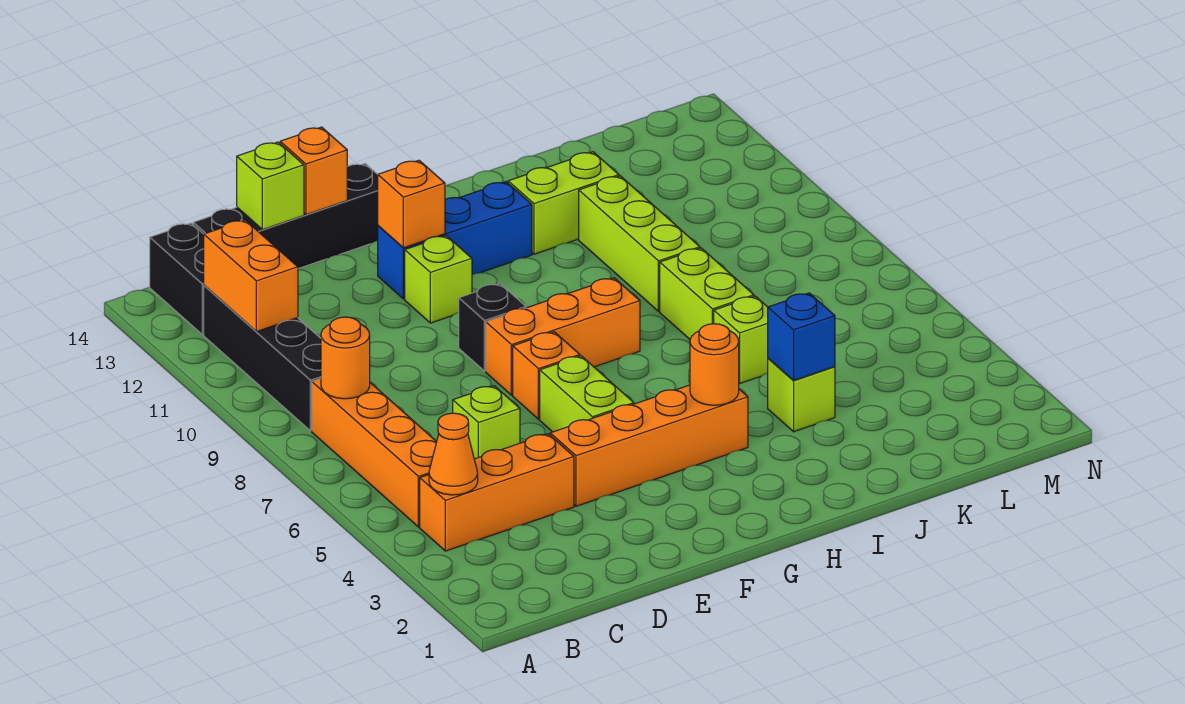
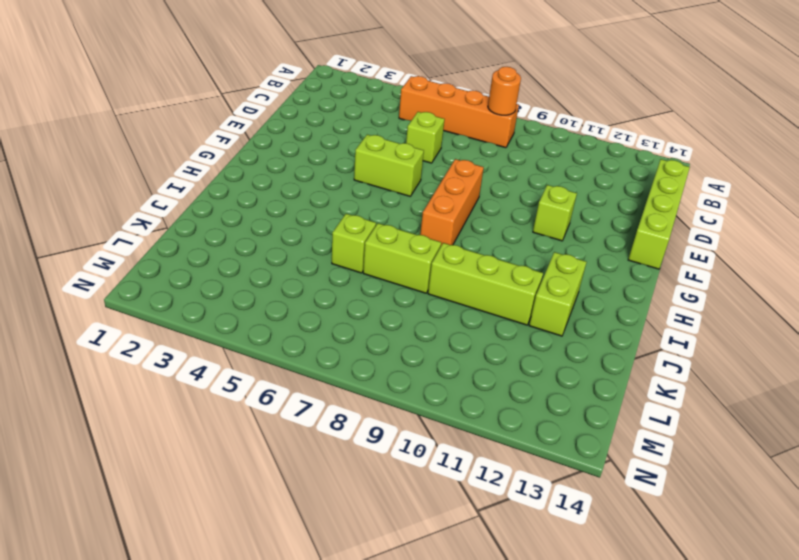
lime brick C14:F14 level 1 -> black brick C14:F14 level 1
none -> orange brick B4:D4 level 1
none -> black brick B9:B12 level 1
none -> black brick B13:B14 level 1

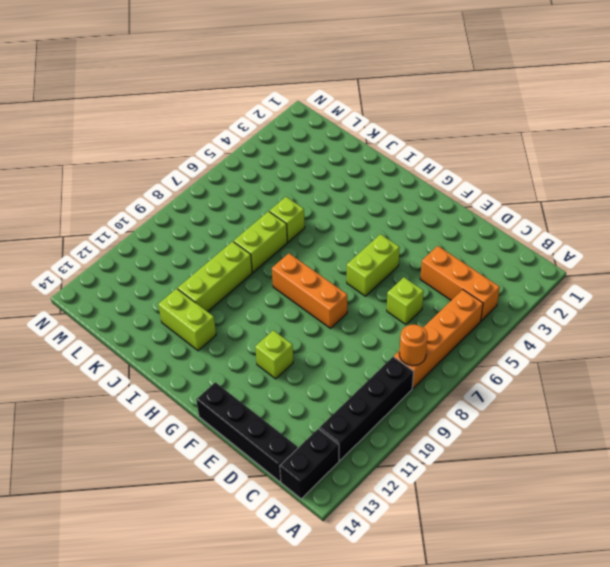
none -> orange brick E4:H4 level 1
none -> orange brick F7 level 1
none -> black brick F9 level 1

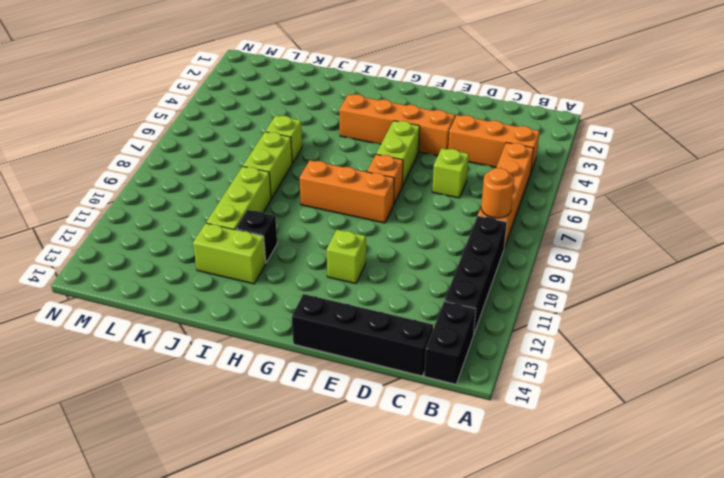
black brick I11 level 1 -> black brick F9 level 1
none -> blue brick F12:H12 level 1
none -> lime brick J4 level 1
none -> orange cone B4 level 2

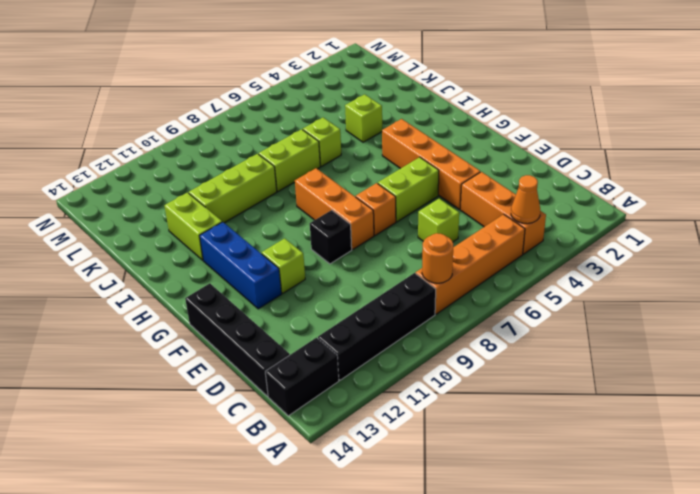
none -> orange brick B11:B12 level 2
none -> lime brick D14 level 2
none -> orange brick E14 level 2

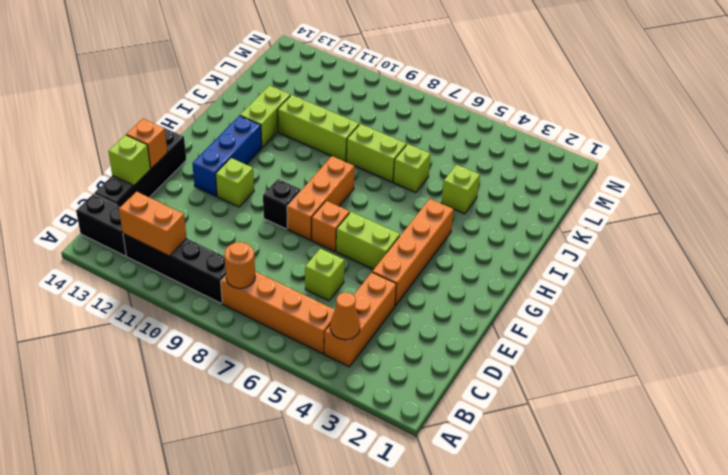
none -> orange brick F12 level 2
none -> orange round brick H4 level 2
none -> blue brick J4 level 2

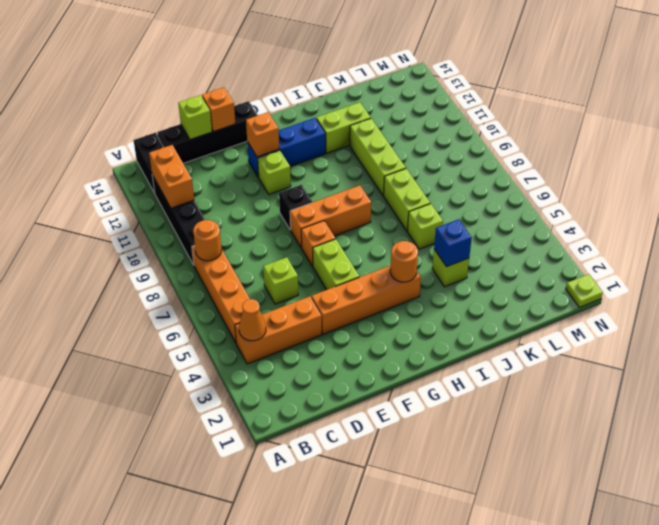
lime plate N1 level 1 -> none

